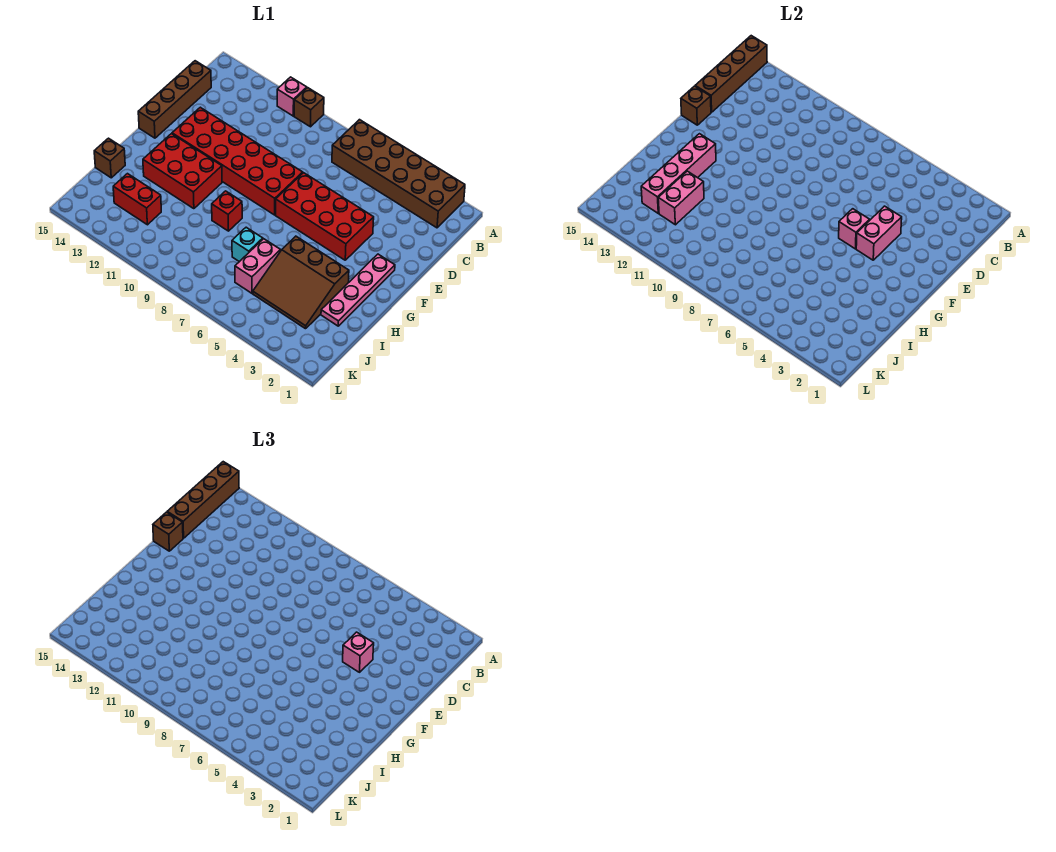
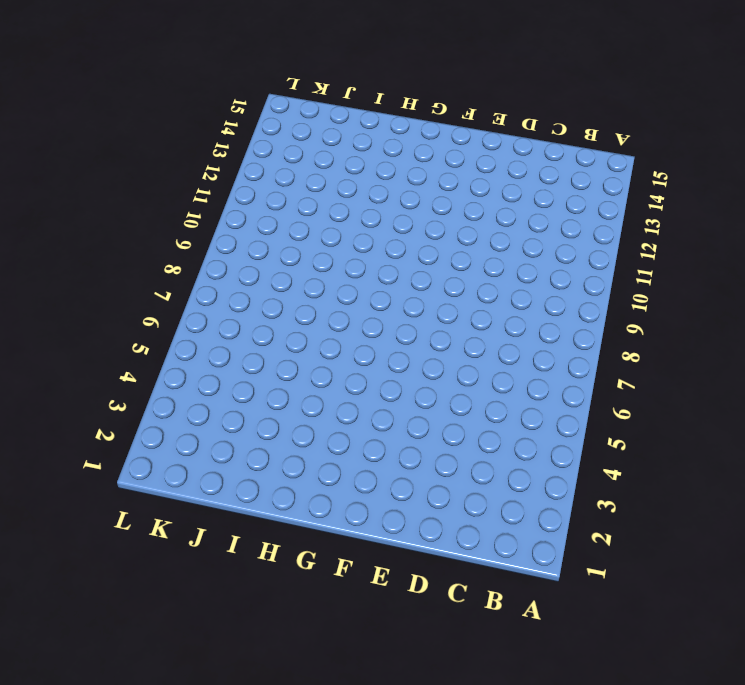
none -> brown brick A2:B7 level 1
none -> brown brick A10 level 1
none -> pink brick A11 level 1

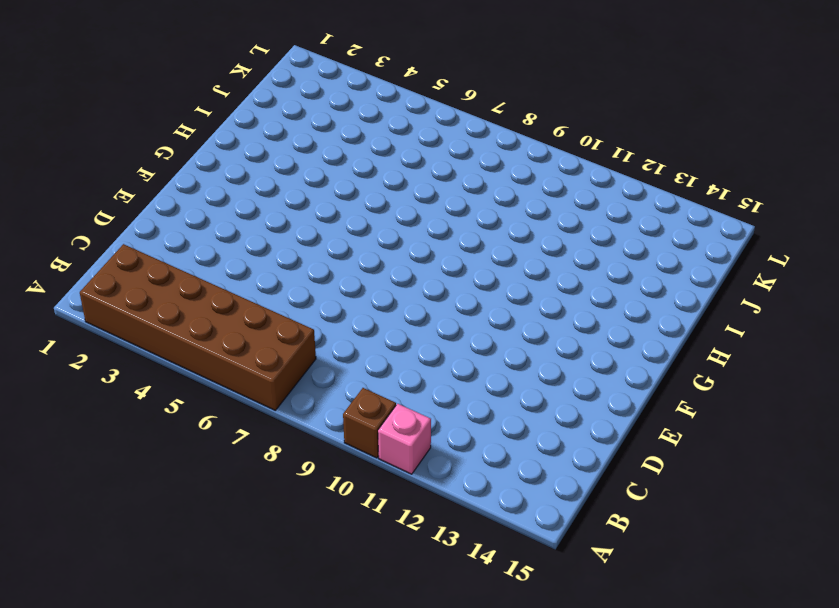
none -> brown brick C15:F15 level 1
none -> red brick E4:F7 level 1
none -> red brick E8:F13 level 1

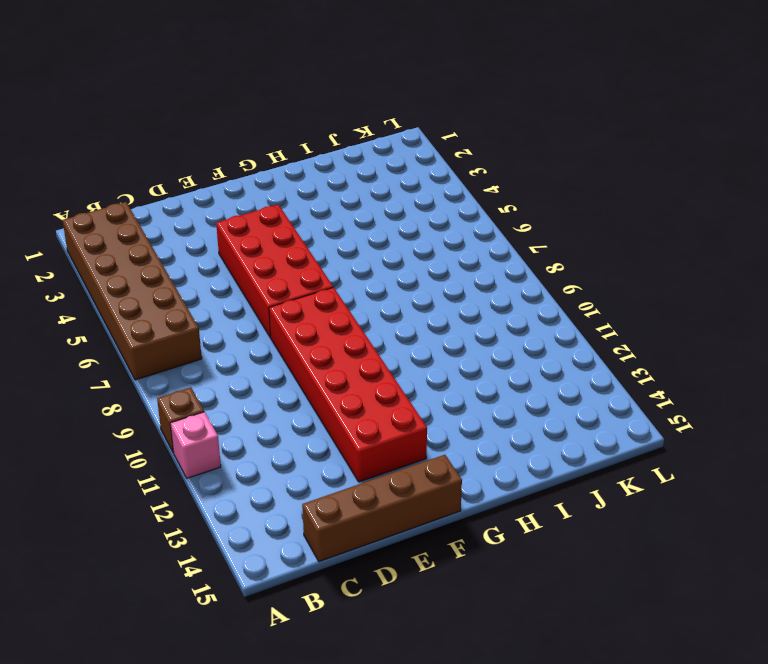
none -> pink plate F2:I2 level 1
none -> red brick G11:H13 level 1
none -> brown slope H3:J5 level 1 top H

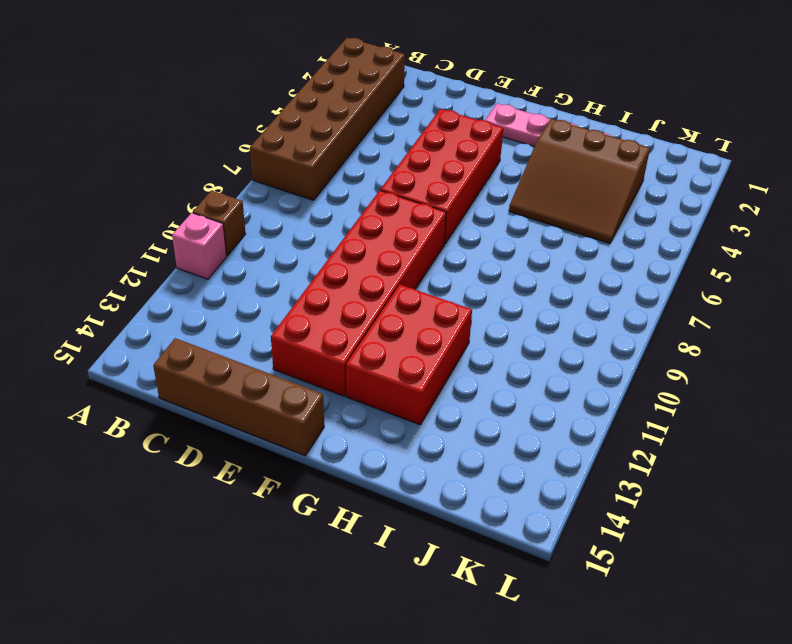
brown slope H3:J5 level 1 top 3 -> brown slope H3:J5 level 1 top H
none -> red brick H9 level 1
none -> pink brick I6:J6 level 1
none -> cyan brick I7 level 1

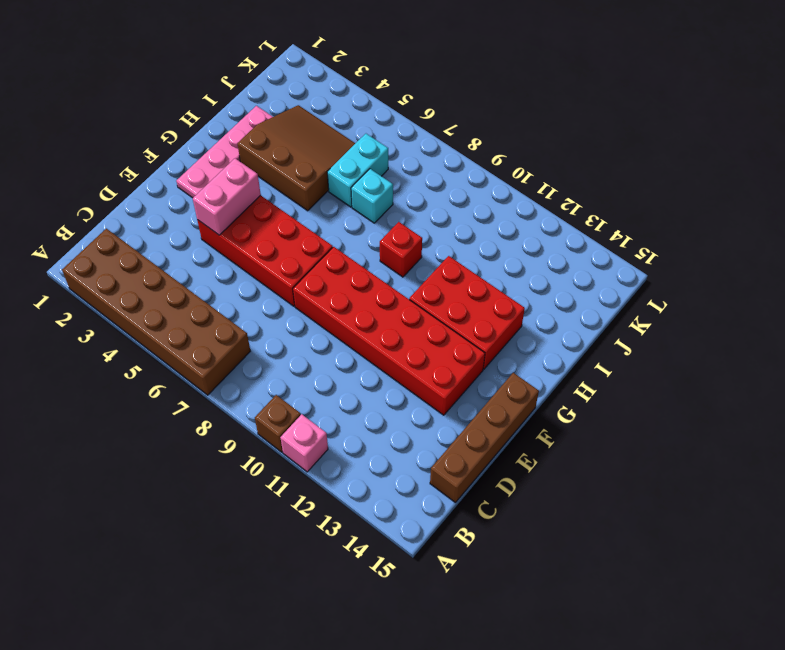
cyan brick I6:J6 level 1 -> pink brick I6:J6 level 1
none -> brown brick I15 level 1
none -> red brick J12:J13 level 1
none -> brown brick A15:D15 level 2

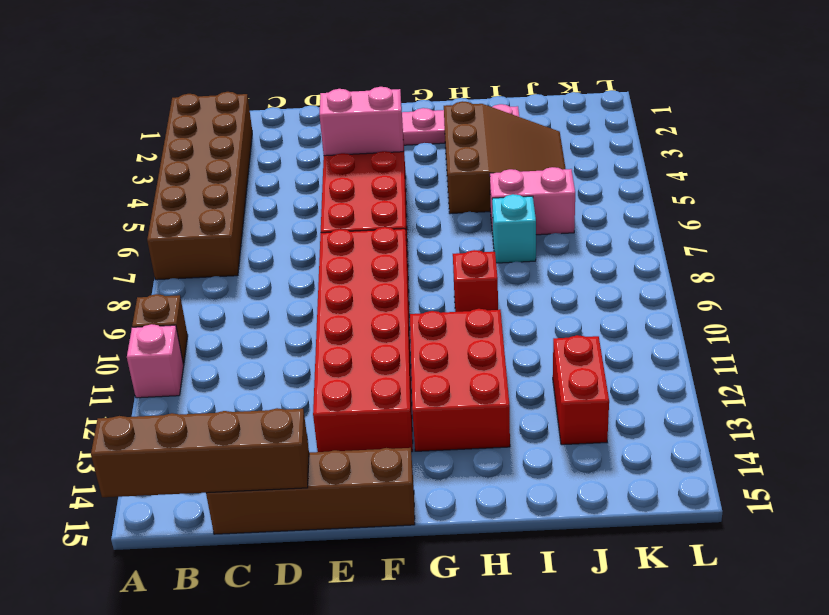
none -> brown brick I15 level 1
none -> brown brick E15 level 2
none -> pink brick F5 level 2

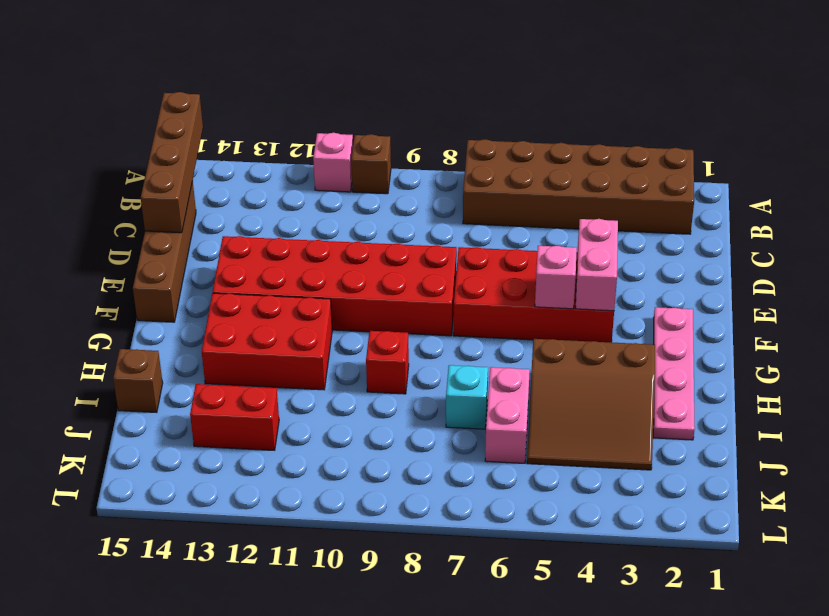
none -> brown brick E15 level 2
none -> pink brick G13:J13 level 2
none -> pink brick I12:J12 level 2

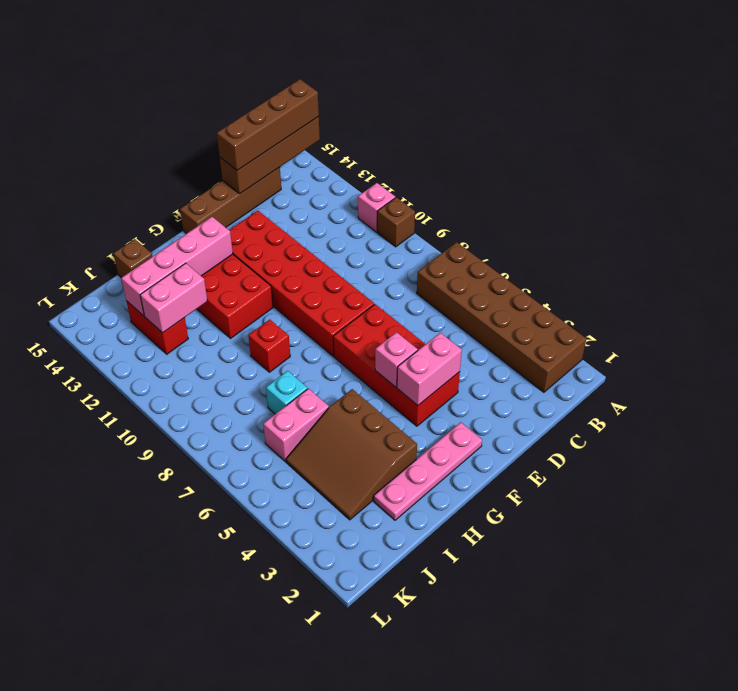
none -> brown brick E15 level 2
none -> pink brick E4 level 3
none -> brown brick E15 level 3

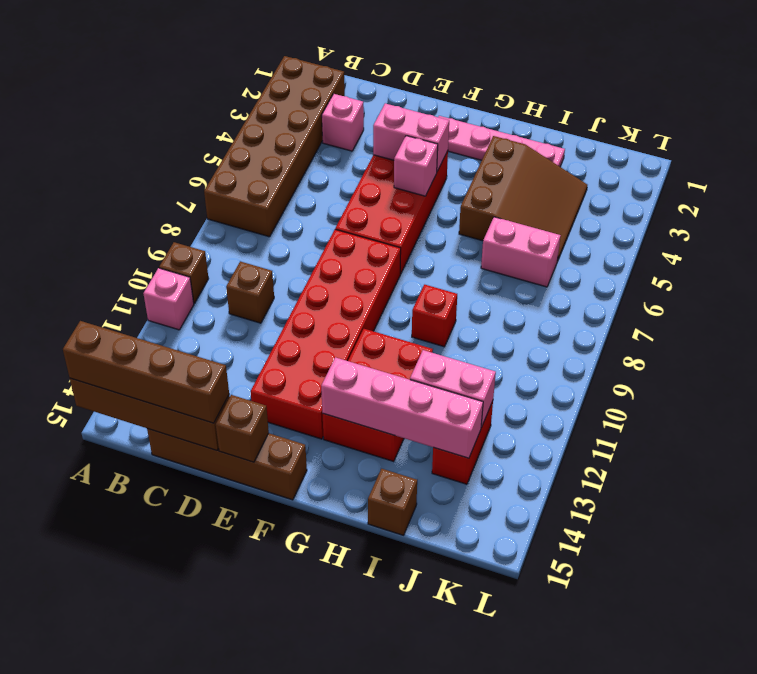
pink brick C3 level 1 -> pink brick E4 level 3
brown brick C10 level 1 -> brown brick E15 level 3
none -> cyan brick I7 level 1

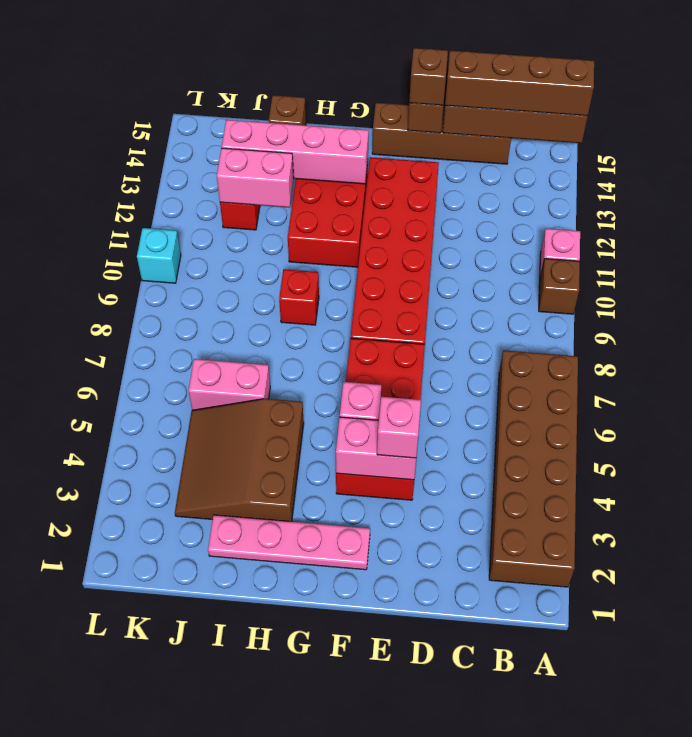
cyan brick L10 level 1 -> cyan brick I7 level 1

